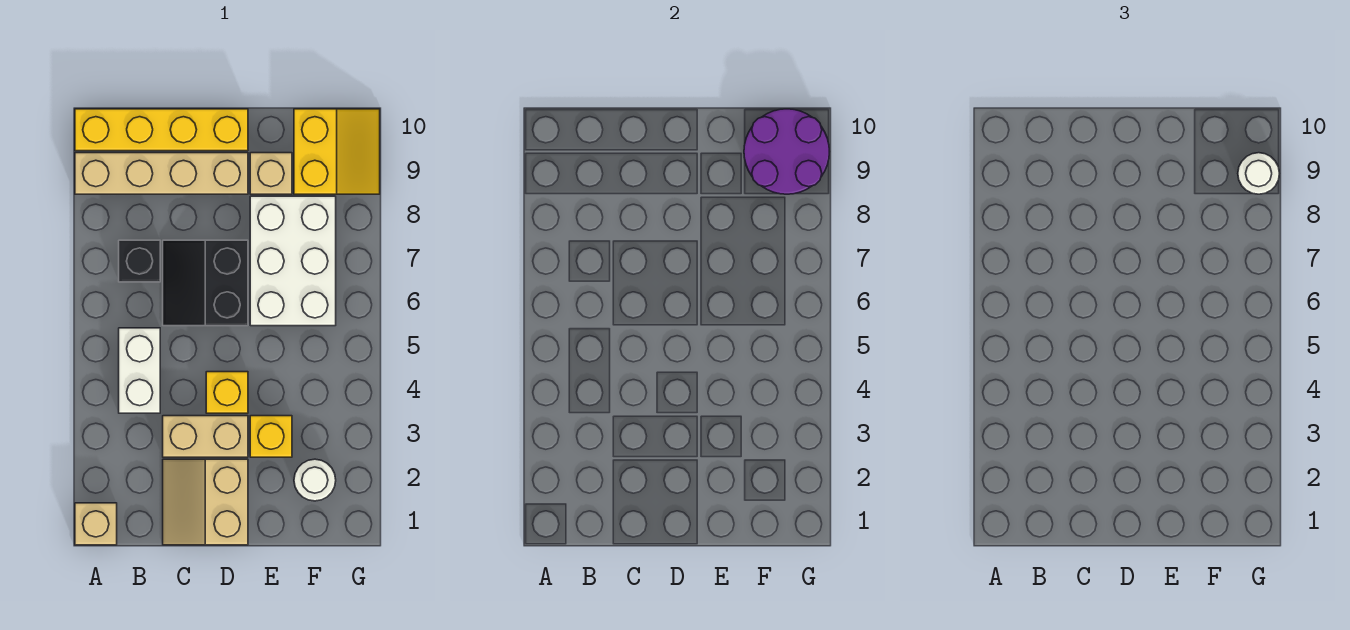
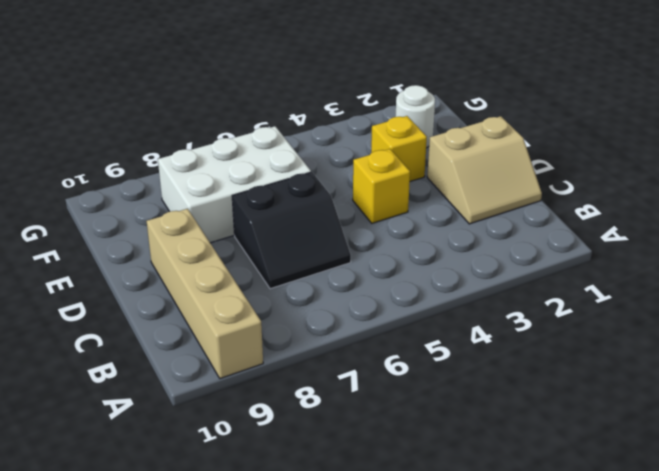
none -> tan brick A1 level 1
none -> yellow brick A10:D10 level 1
none -> white brick B4:B5 level 1

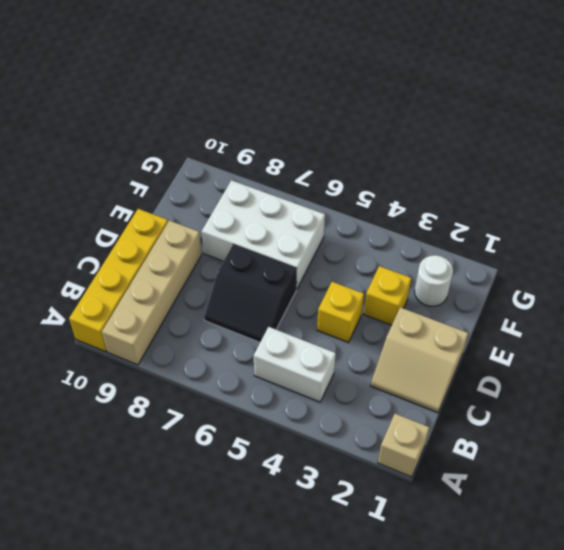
none -> black brick B7 level 1
none -> tan brick C3:D3 level 1
none -> tan brick E9 level 1

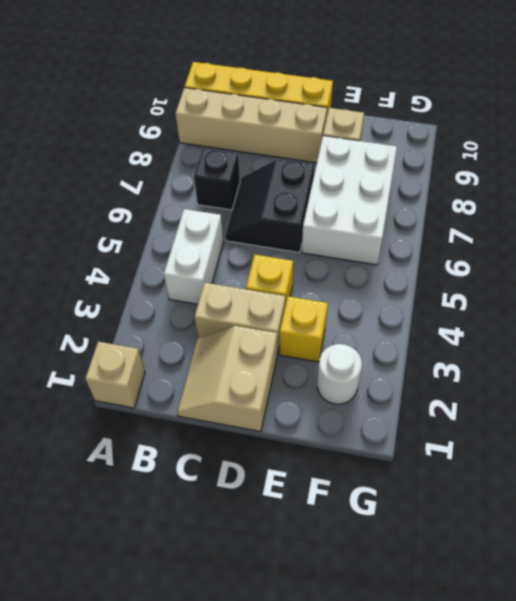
none -> yellow slope F9:G10 level 1 top F
none -> purple round brick F9:G10 level 2
none -> white round brick G9 level 3

